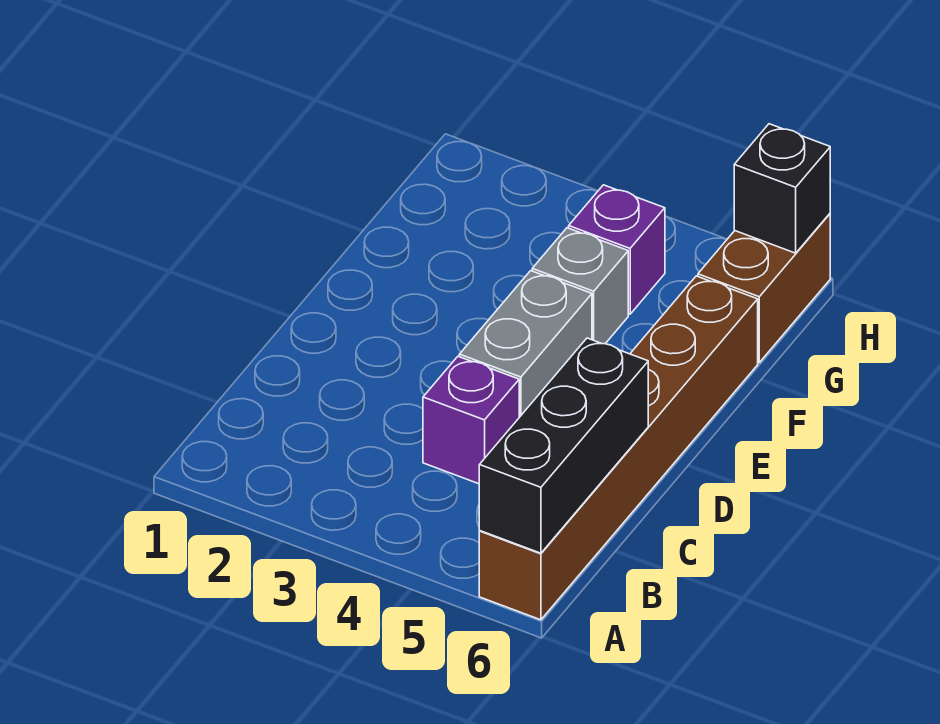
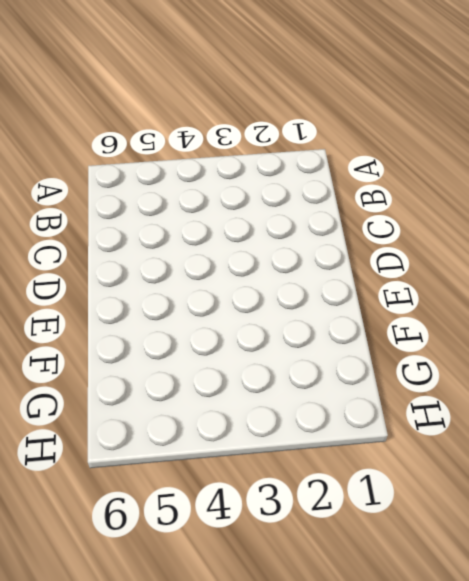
none -> brown brick A6:F6 level 1
none -> purple brick C4 level 1

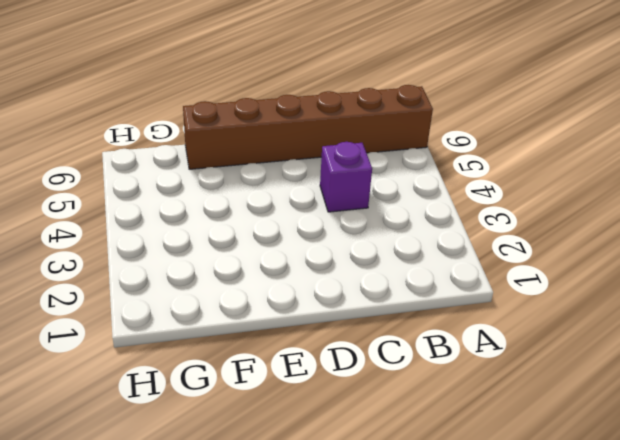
none -> grey brick D4:E4 level 1
none -> grey brick F4 level 1

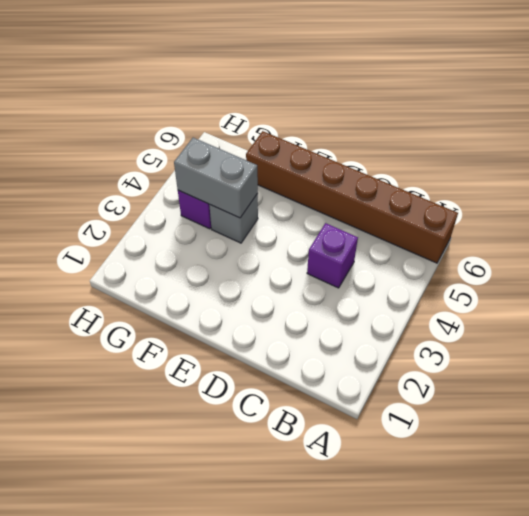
grey brick F4:G4 level 2 -> grey brick D4:E4 level 1
none -> brown brick G6:H6 level 1
none -> black brick A6:C6 level 2

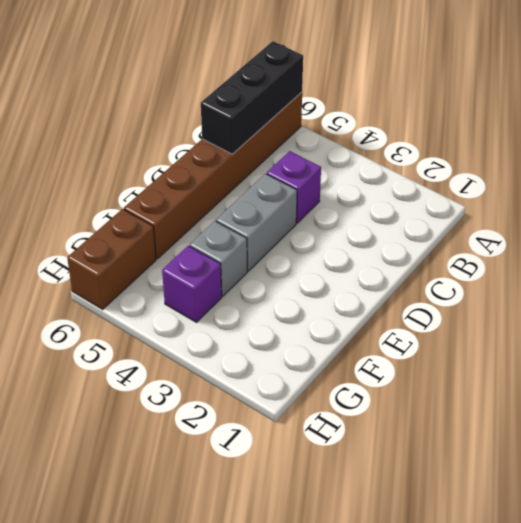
none -> black brick H6 level 2

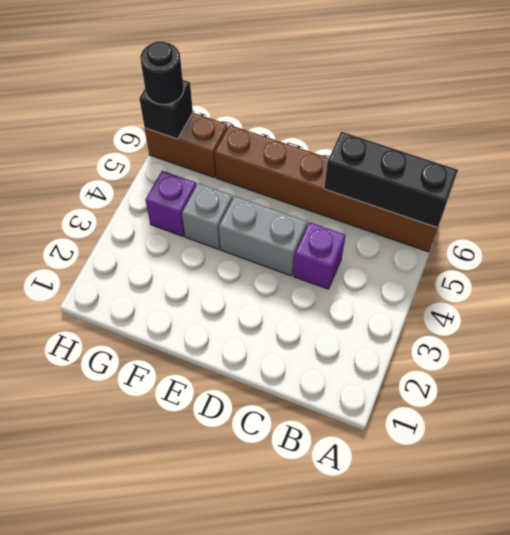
black round brick H6 level 3 -> none

